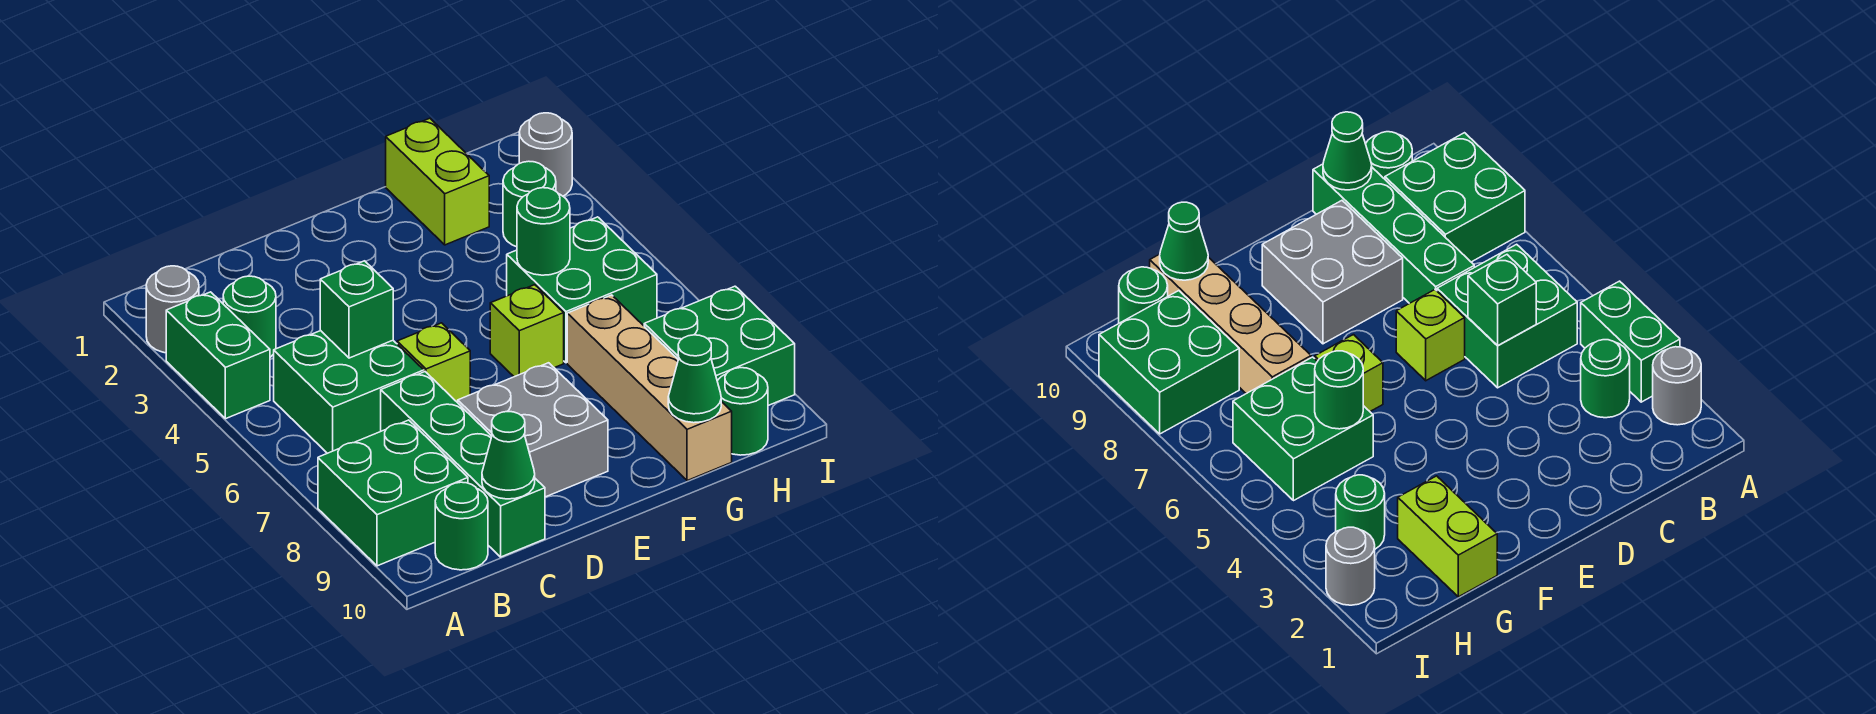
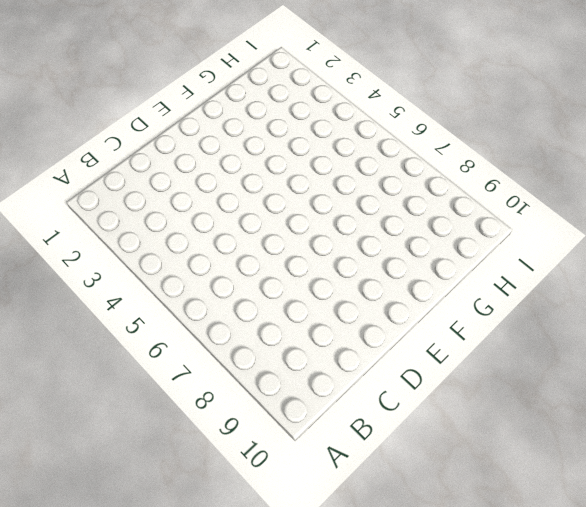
none -> grey round brick A2 level 1
none -> green brick A3:A4 level 1
none -> green brick A8:B9 level 1

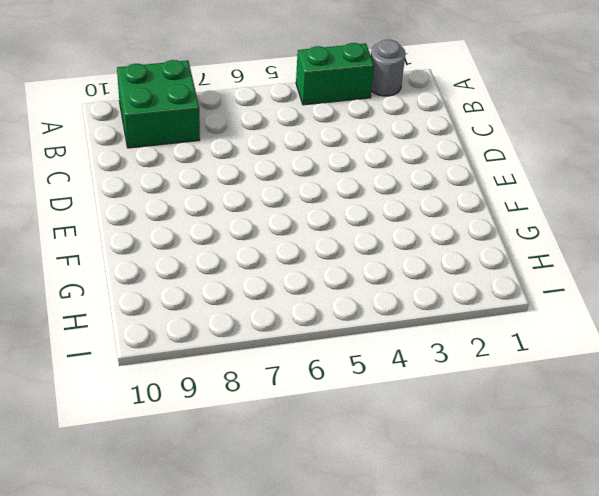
none -> green round brick B3 level 1
none -> green brick B5:C6 level 1
none -> green round brick B10 level 1

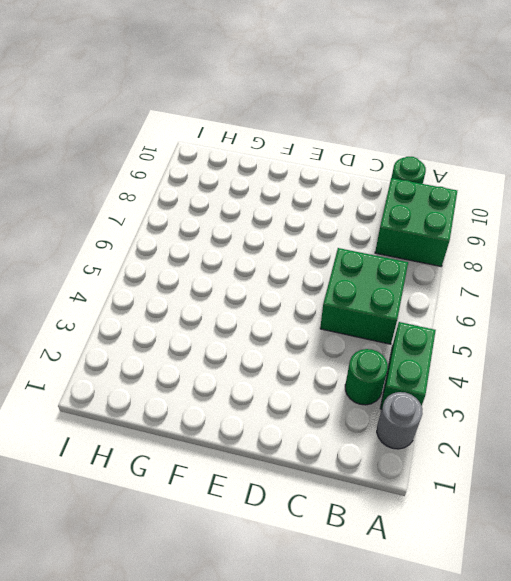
none -> green brick C7:C10 level 1
none -> lime brick D6 level 1
none -> grey brick D8:E9 level 1

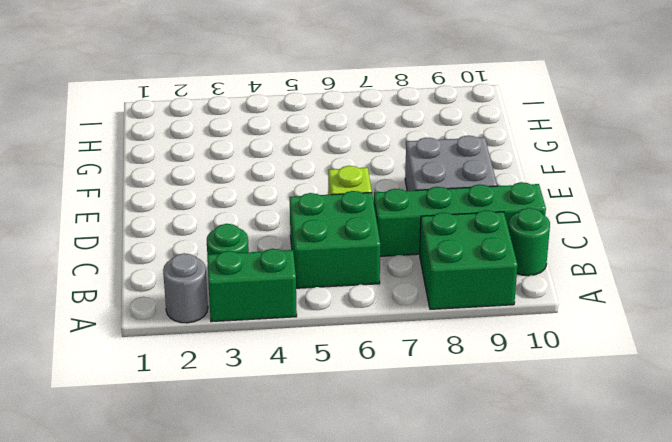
none -> lime brick F6 level 1
none -> lime brick G1:G2 level 1
none -> green brick G5:H6 level 1

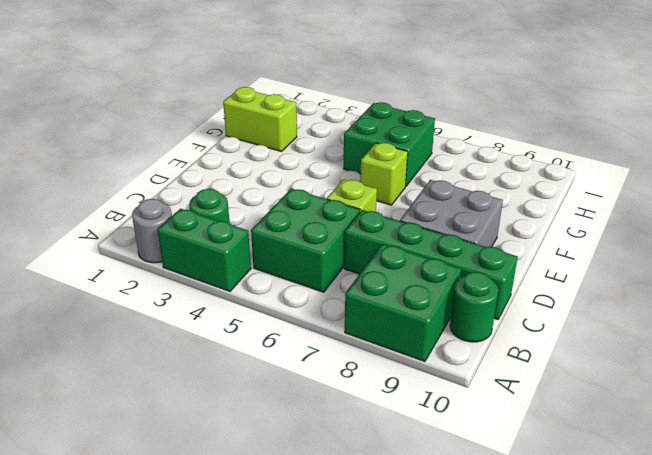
none -> tan brick G7:G10 level 1
none -> green round brick H3 level 1
none -> green brick H8:I9 level 1

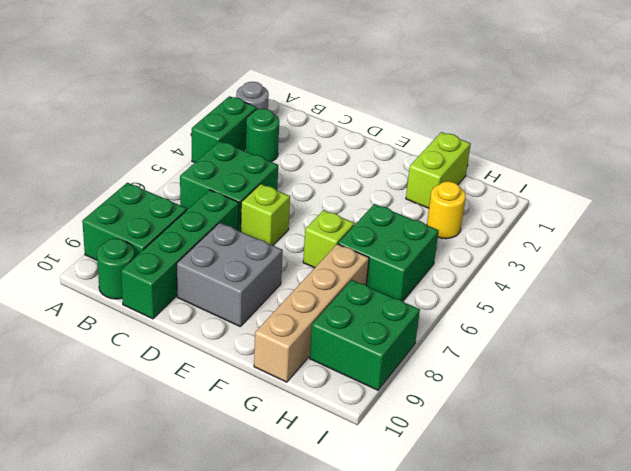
yellow round brick H3 level 1 -> green round brick H3 level 1
none -> green round brick H10 level 1
none -> grey round brick I2 level 1
none -> green brick C5 level 2

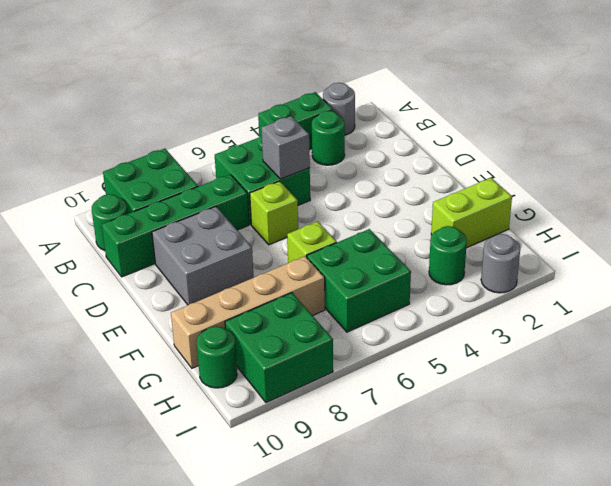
grey brick C5 level 2 -> green brick C5 level 2
none -> green cone C10 level 2
none -> green round brick G5 level 2
none -> green cone G10 level 2

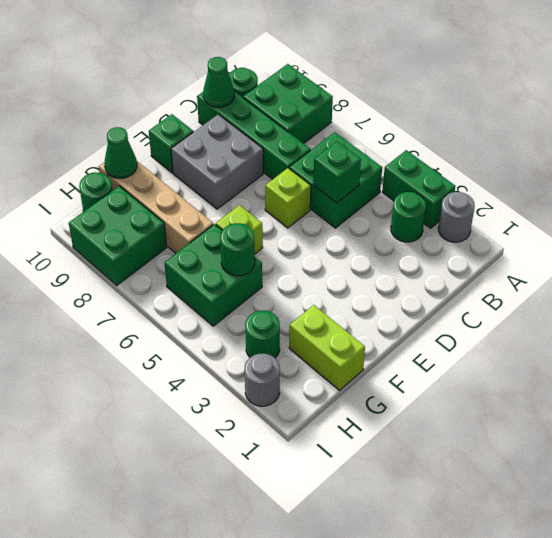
green brick E10 level 1 -> none

